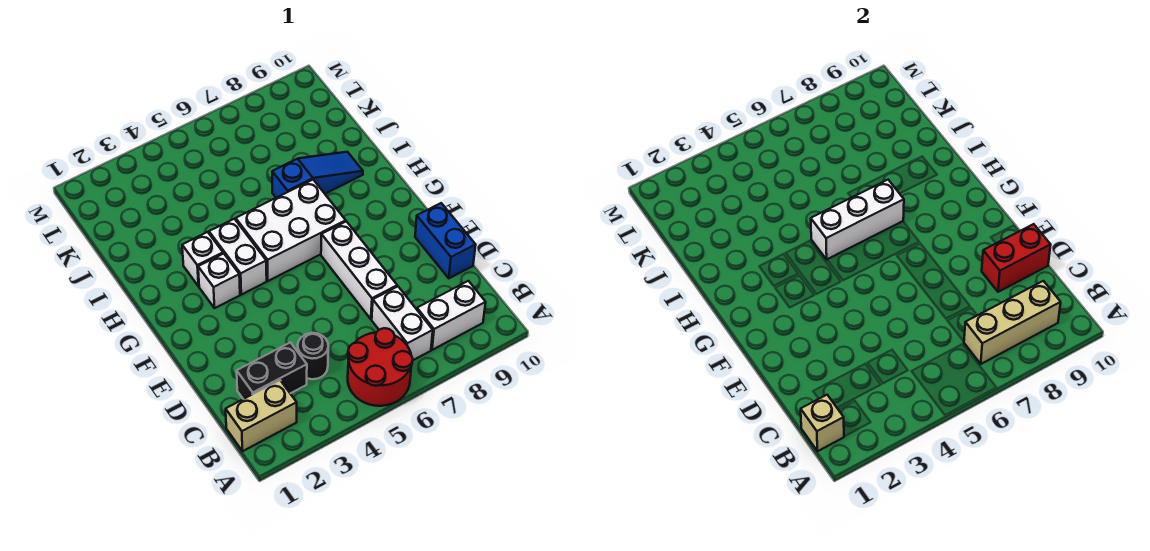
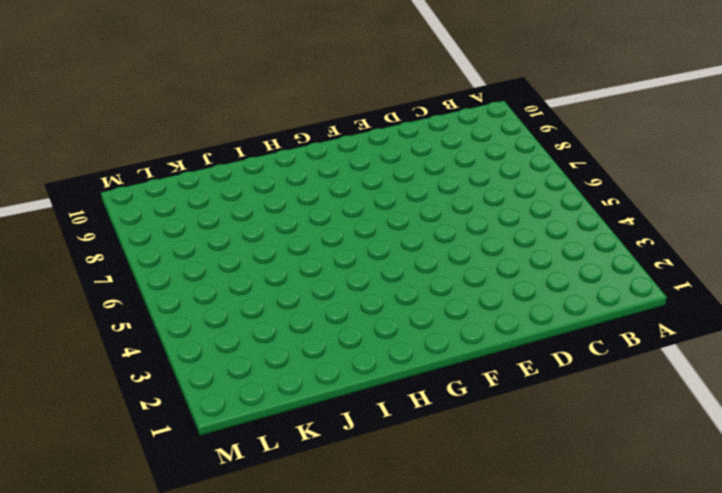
none -> red round brick A5:B6 level 1
none -> tan brick B1:B2 level 1
none -> white brick B7:C7 level 1

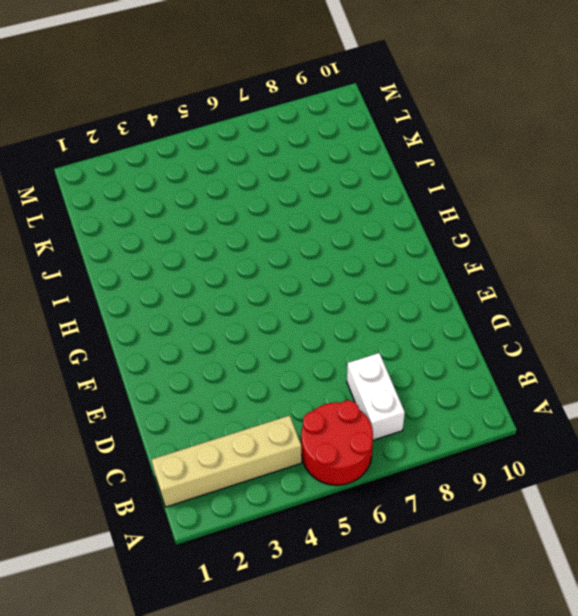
tan brick B1:B4 level 1 -> tan brick B1:B2 level 1
none -> white brick B8:B9 level 1
none -> black brick C2:C3 level 1
none -> black round brick C4 level 1

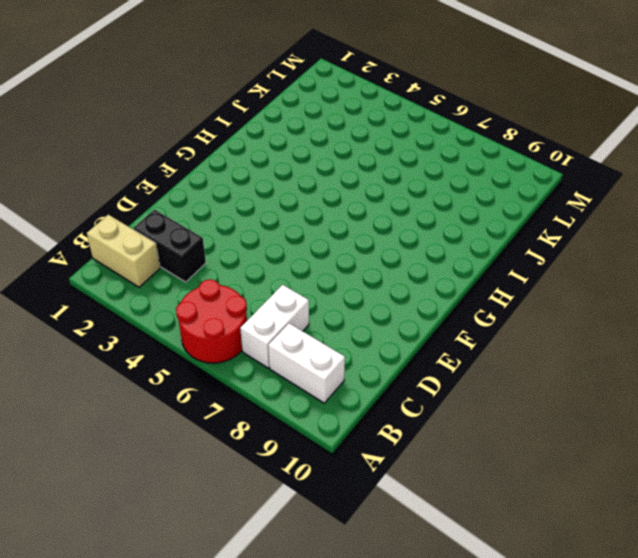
none -> black round brick C4 level 1
none -> white brick D7:F7 level 1
none -> blue brick D10:E10 level 1

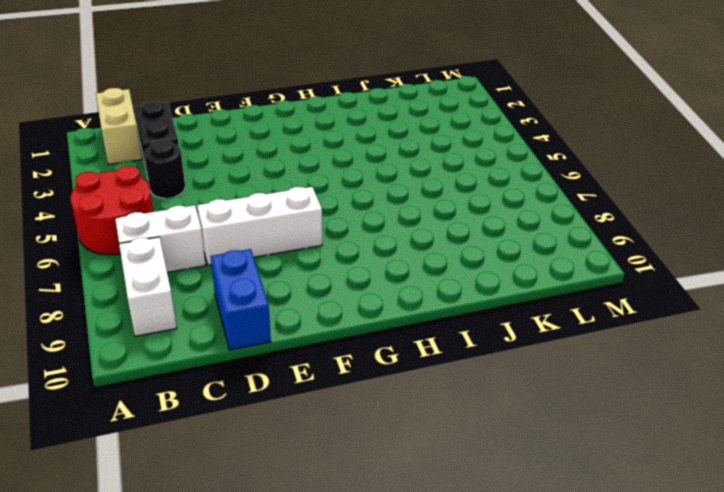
blue brick D9:D10 level 1 -> blue brick D10:E10 level 1
none -> white brick G3 level 1
none -> white brick G4:H4 level 1
none -> white brick G5:H7 level 1

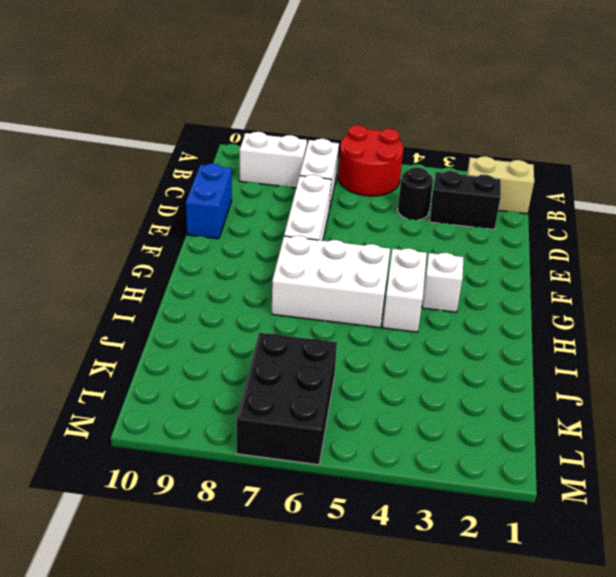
black brick K6:M7 level 1 -> none
none -> white brick H3 level 1
none -> blue slope I7:I9 level 1 top 7
none -> tan brick B1 level 2

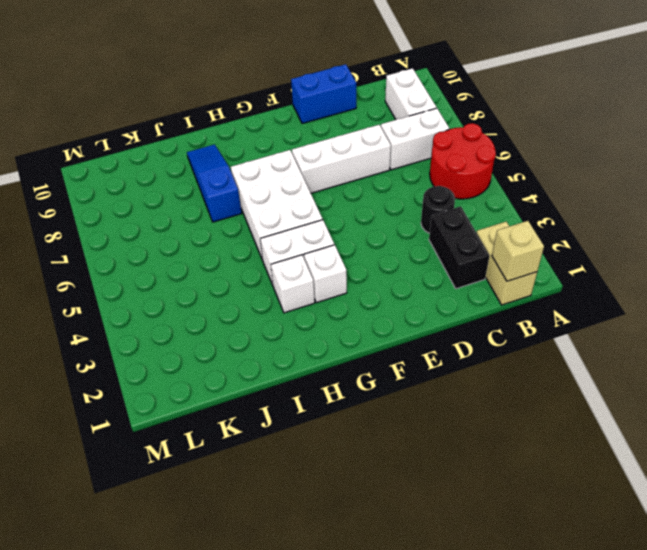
none -> tan brick B7:B9 level 2
none -> red brick D9:D10 level 2
none -> white brick H5:H7 level 2

